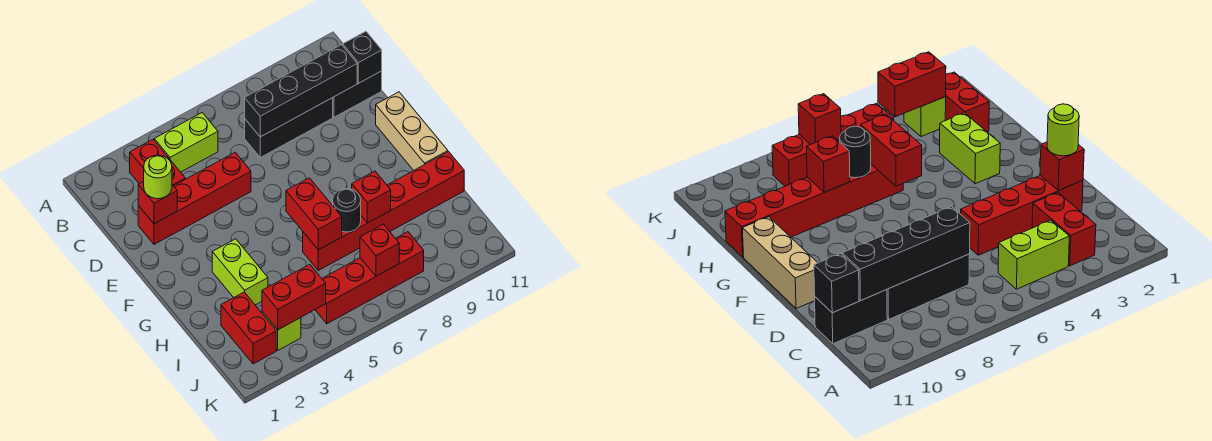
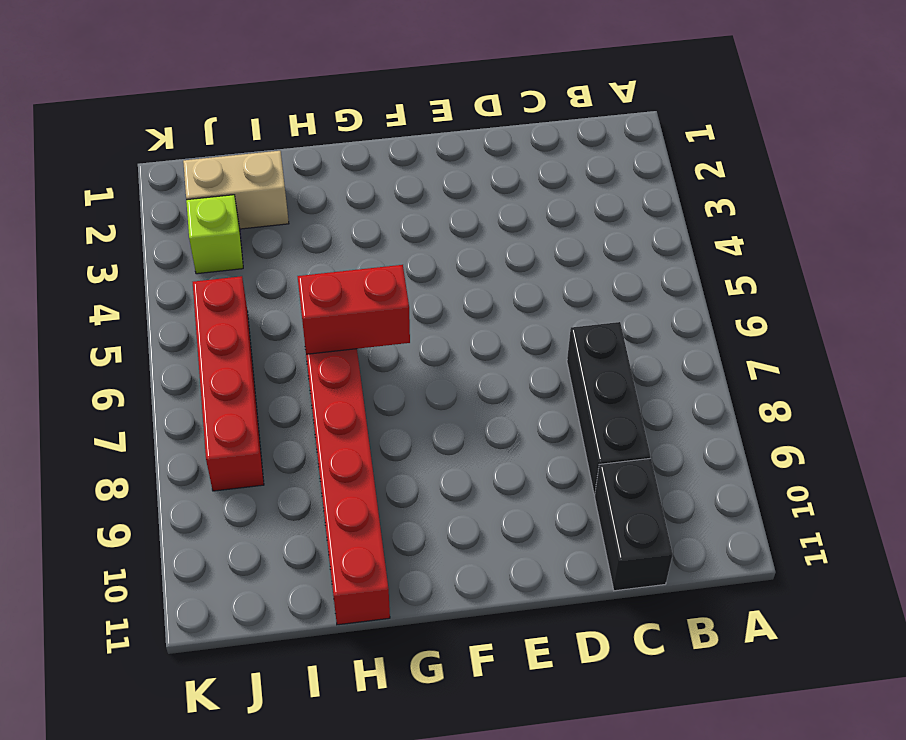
tan brick I2:J2 level 1 -> red brick I2:J2 level 1
none -> red brick B3:C3 level 1
none -> lime brick B4:B5 level 1
none -> red brick D2:D5 level 1

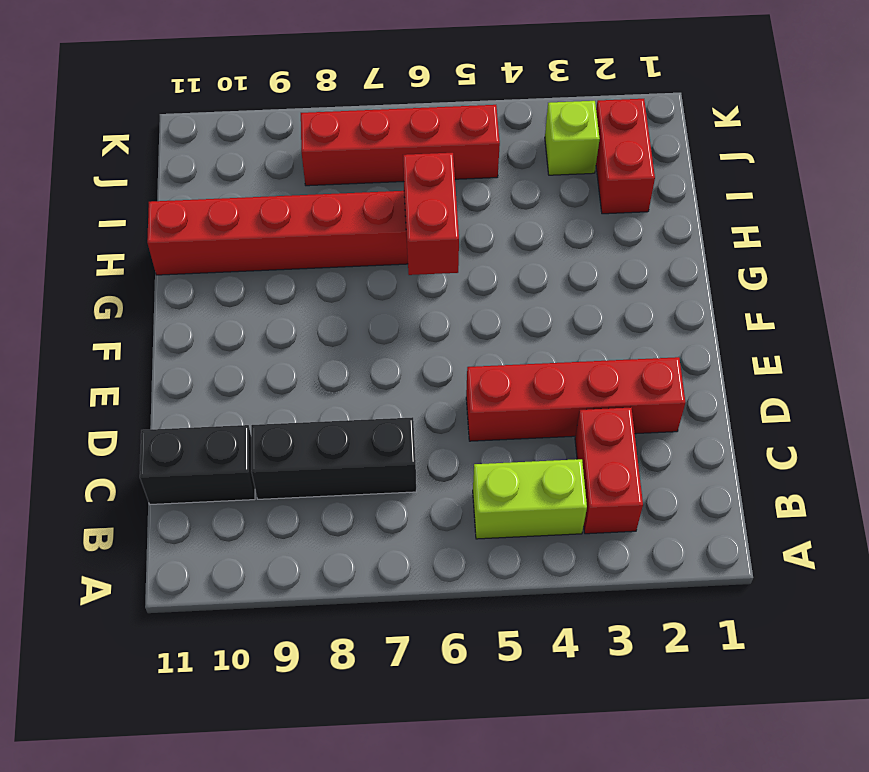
none -> tan brick E11:G11 level 1
none -> lime brick G3:H3 level 1
none -> black brick C7:C10 level 2

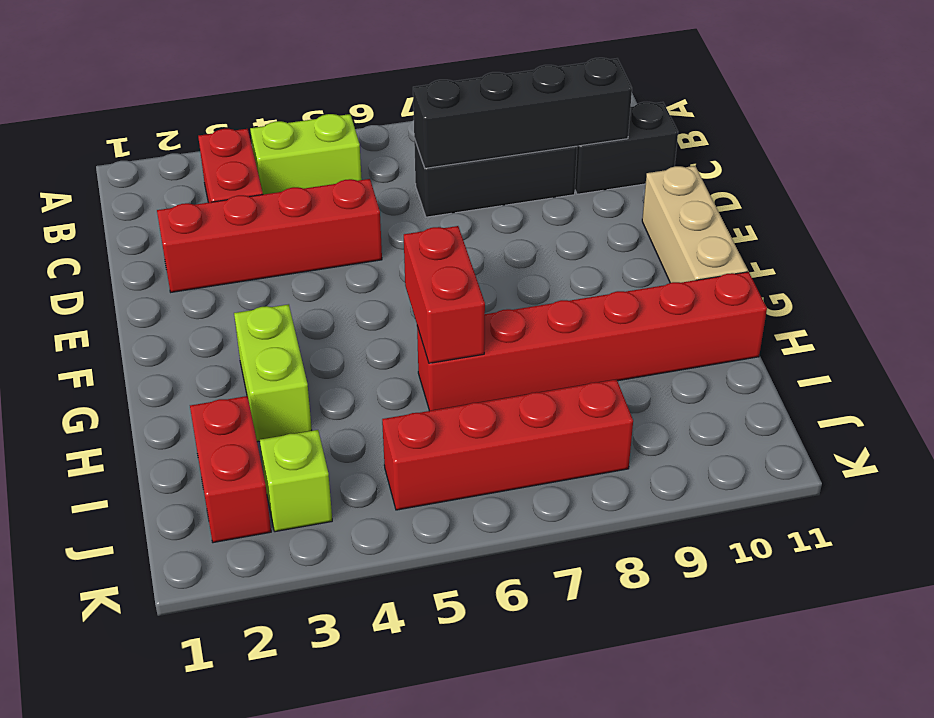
none -> black brick C11 level 2
none -> red brick D2 level 2
none -> black round brick H7 level 2

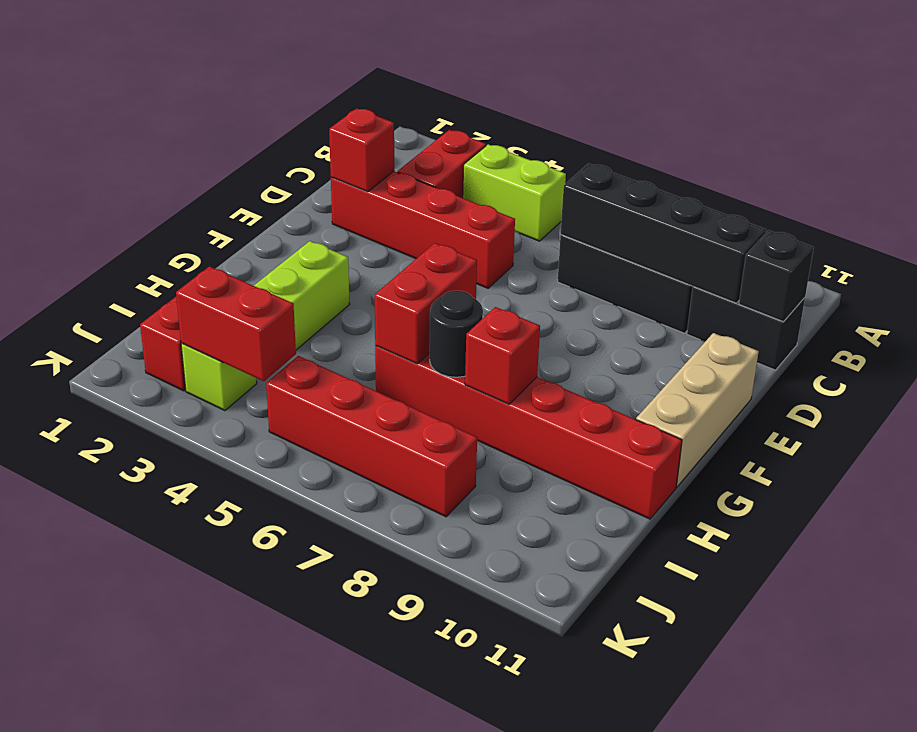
none -> red brick J7 level 2
none -> lime round brick D2 level 3

